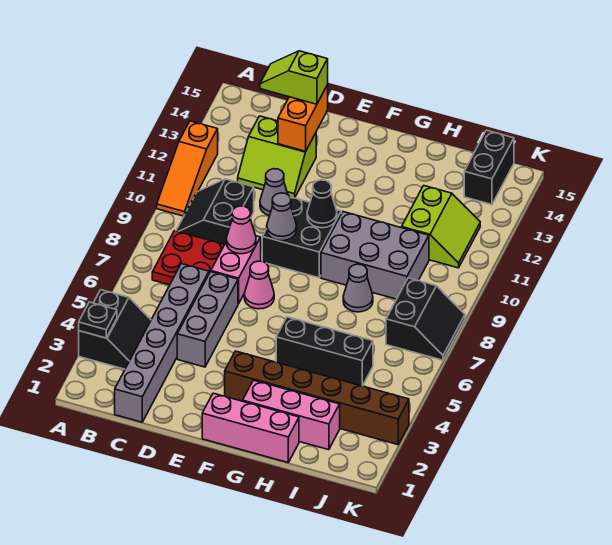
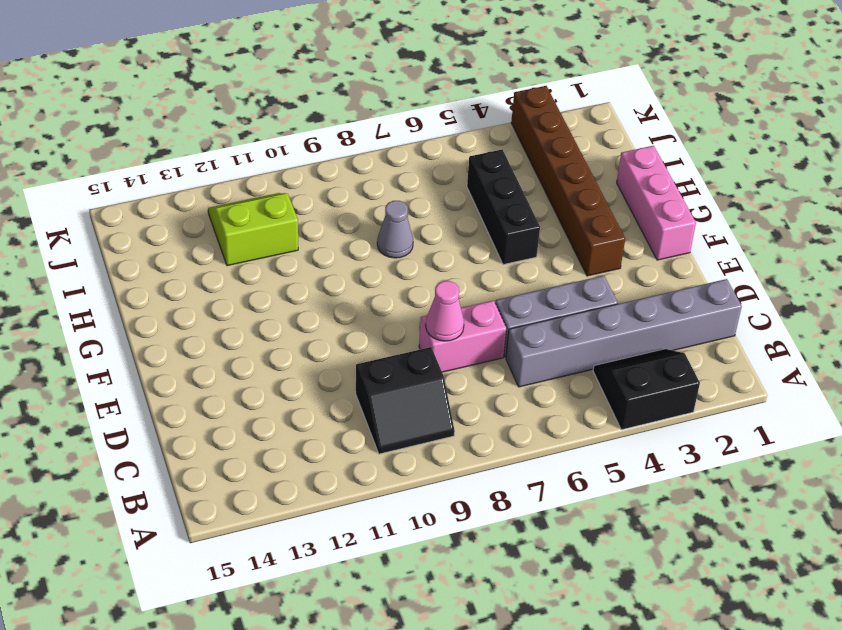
none -> orange slope A10:A12 level 1 top 12
none -> red plate B7:C8 level 1
none -> lime slope C12:D13 level 1 top 13

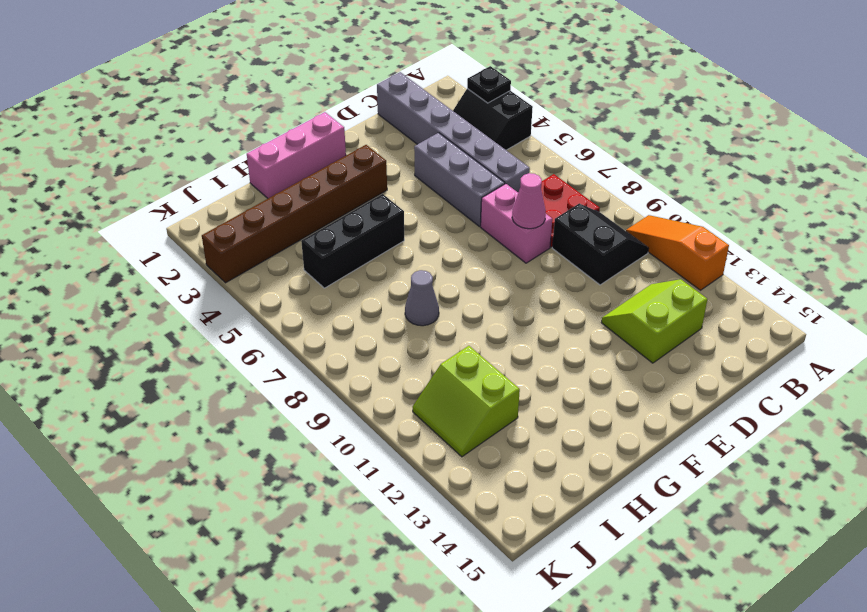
none -> grey cone D11 level 1
none -> pink cone E7 level 1
none -> black brick E9:F10 level 1

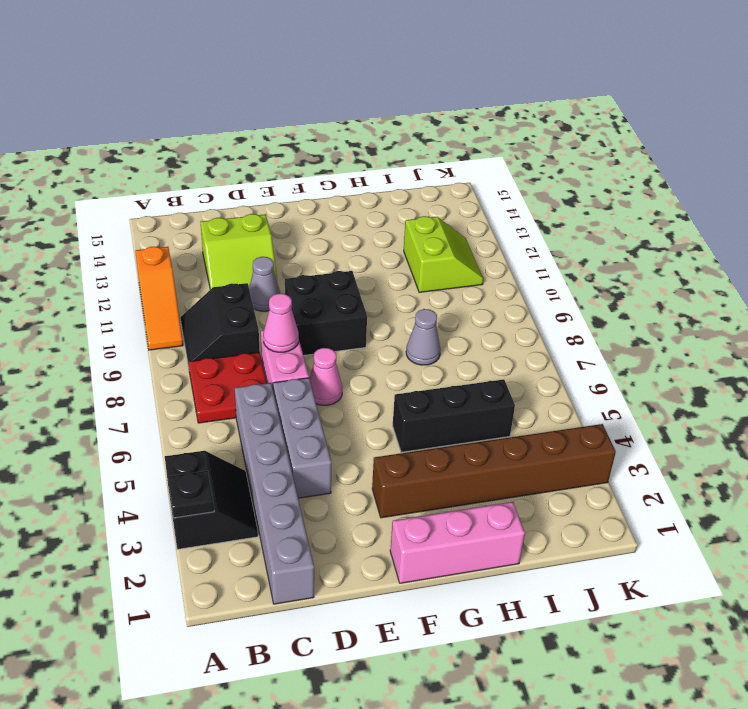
none -> pink brick G2:I2 level 1
none -> grey brick G9:I10 level 1
none -> black slope J7:K8 level 1 top J

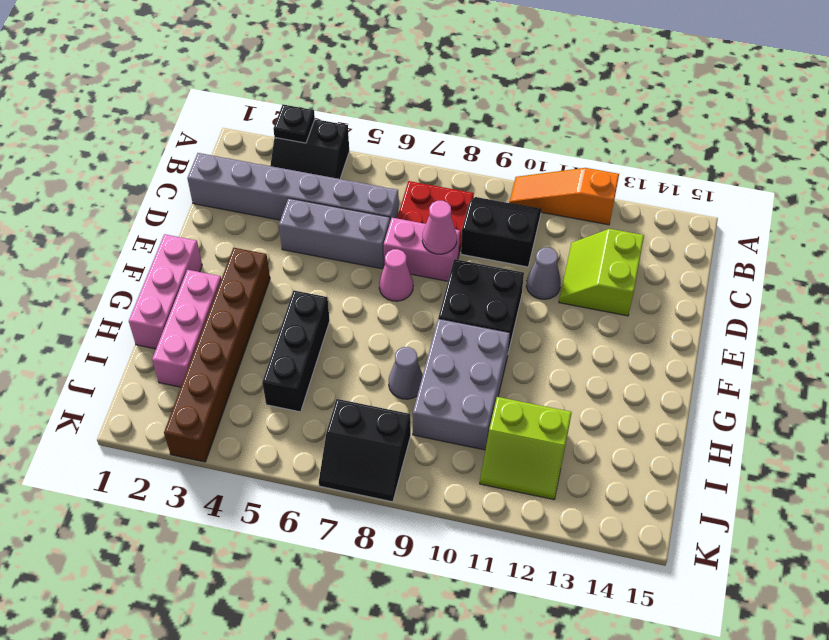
none -> black brick J14:J15 level 1
none -> orange brick D13:D14 level 2
none -> grey cone E9 level 2

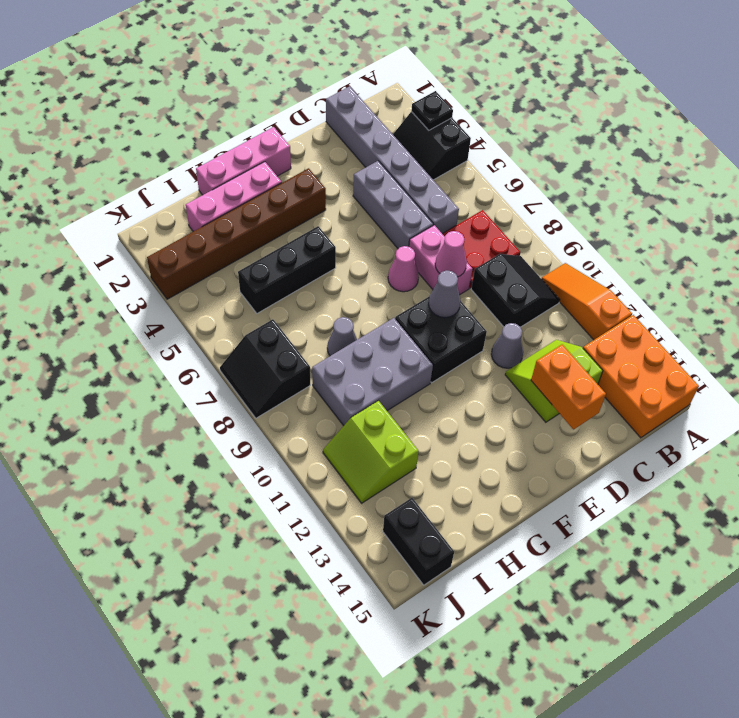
orange brick A13:B15 level 1 -> none
none -> black cone F10 level 2
none -> lime slope C14:D14 level 3 top D

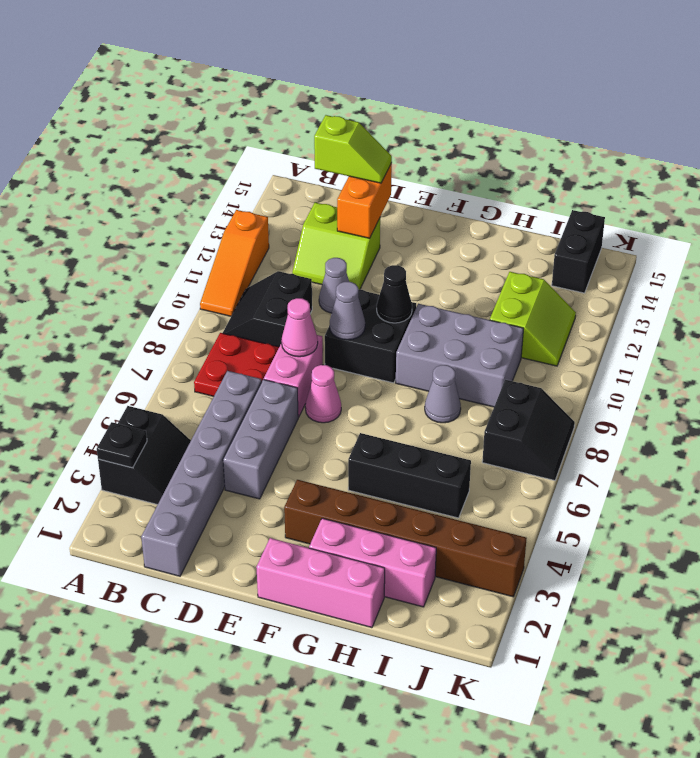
lime slope C14:D14 level 3 top C -> lime slope C14:D14 level 3 top D

